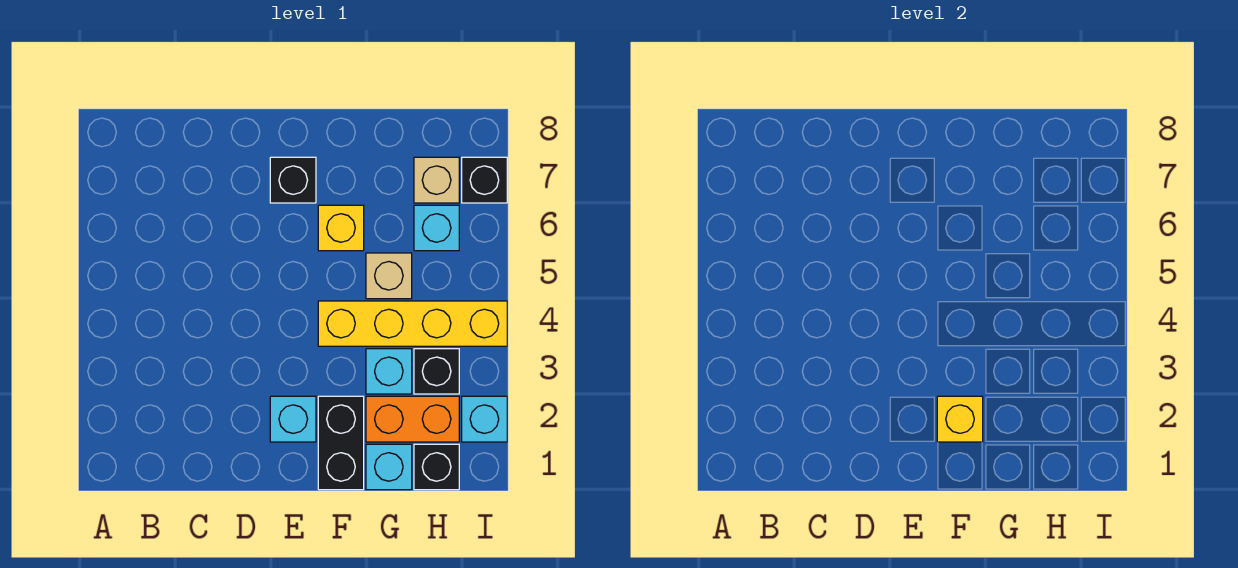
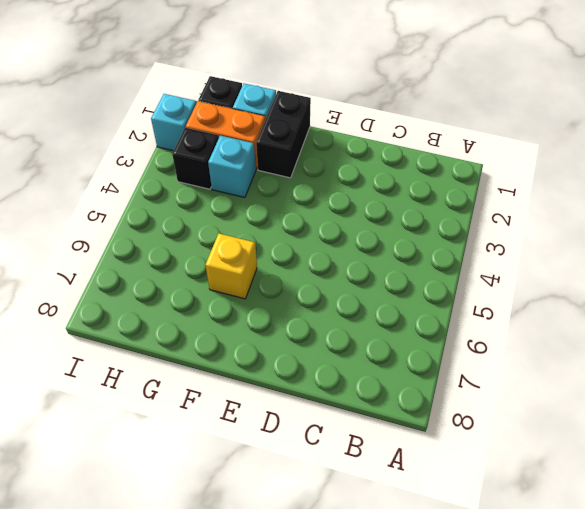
none -> cyan brick E2 level 1
none -> black brick E7 level 1
none -> yellow brick F4:I4 level 1

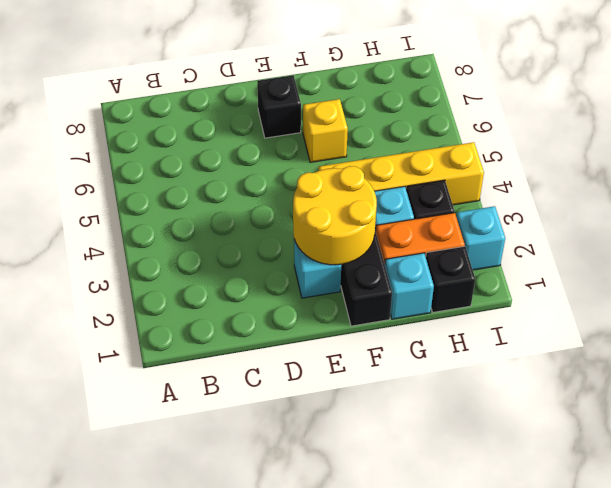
yellow round brick E2:F3 level 2 -> yellow brick F2 level 2
none -> tan brick G5 level 1
none -> cyan brick H6 level 1
none -> tan brick H7 level 1

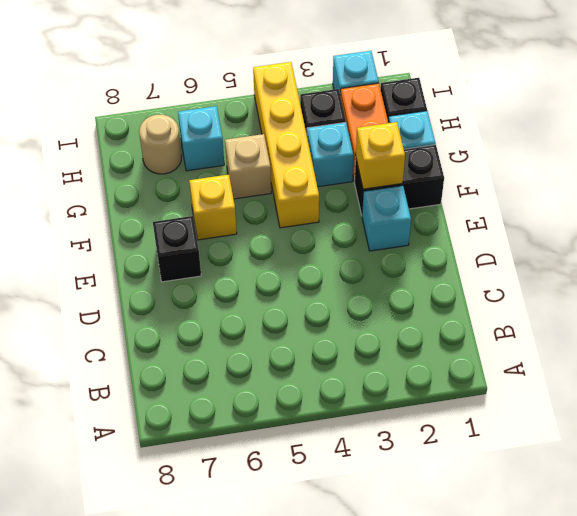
tan round brick H7 level 1 -> tan brick H7 level 1
none -> black brick I7 level 1

